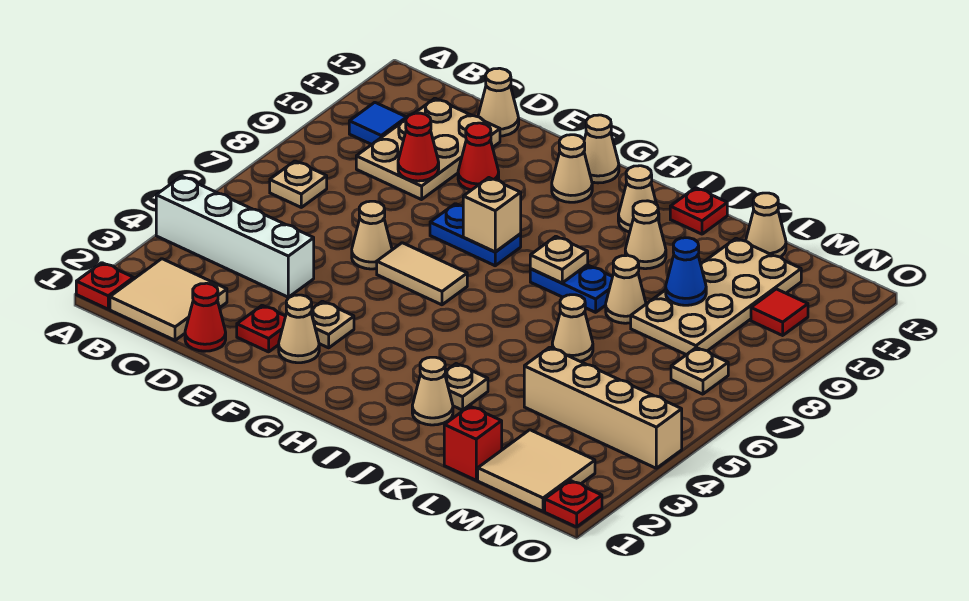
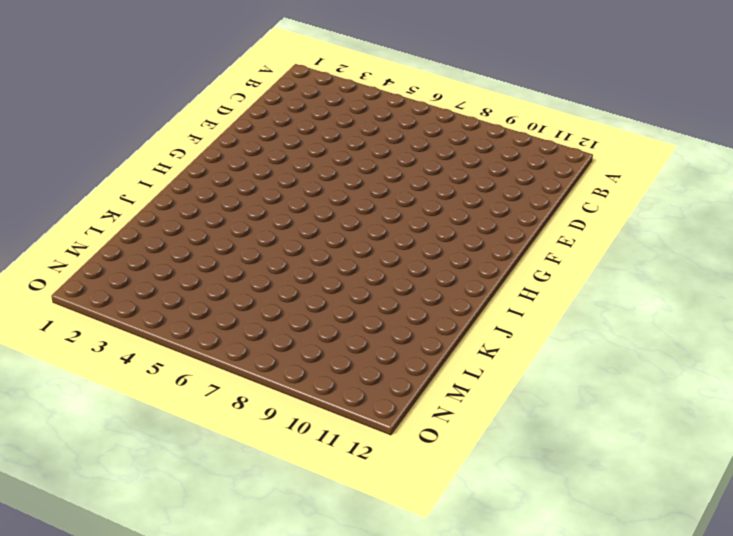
none -> red plate A1 level 1
none -> white brick A4:D4 level 1
none -> tan tile B1:C2 level 1
none -> tan plate B7 level 1

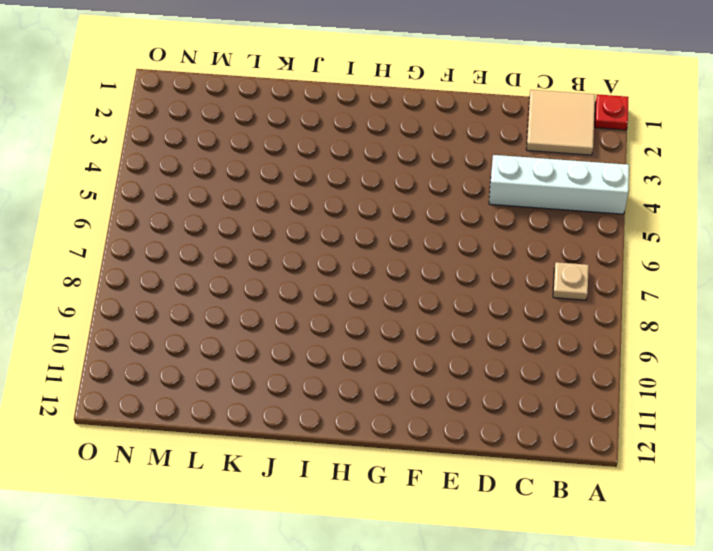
none -> blue tile B10 level 1
none -> tan plate C9:D11 level 1
none -> red cone D1 level 1
none -> tan cone D12 level 1

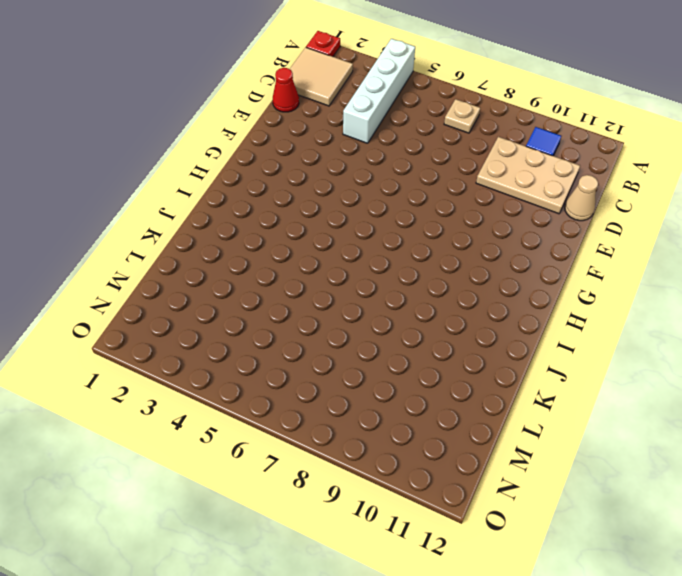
none -> red plate E2 level 1
none -> tan cone E6 level 1
none -> red cone E10 level 1
none -> tan cone F2 level 1

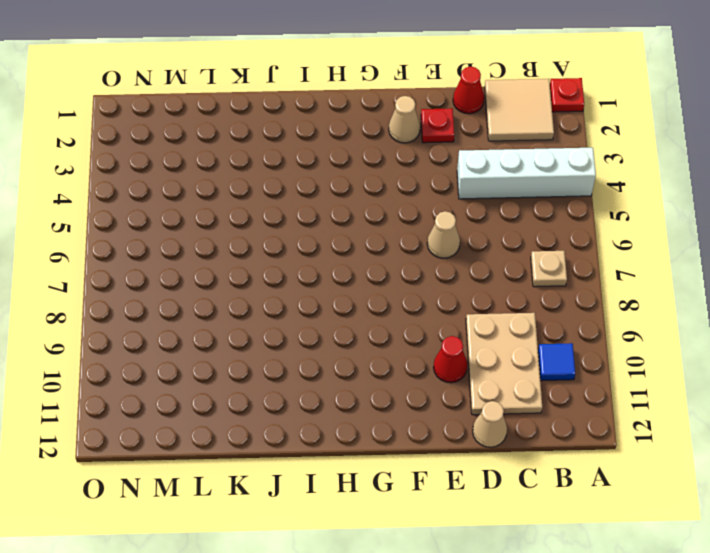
none -> tan plate F3 level 1
none -> tan tile F6:G6 level 1
none -> blue plate F8:G8 level 1
none -> tan cone G11 level 1

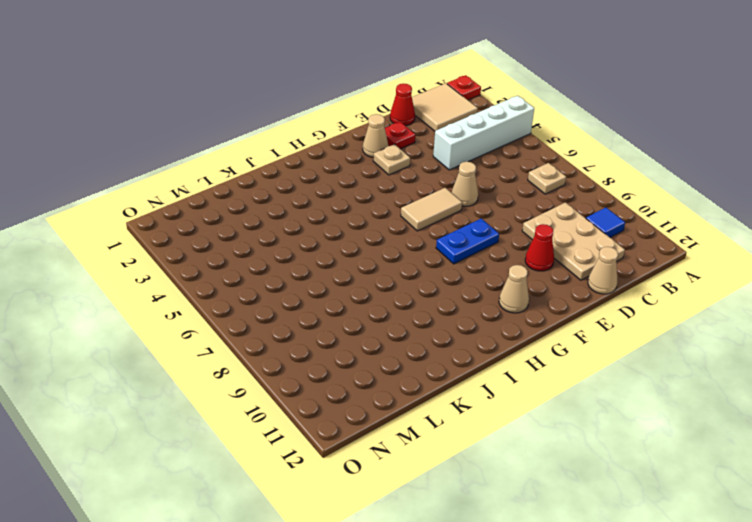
none -> tan cone G12 level 1
none -> blue plate I8:J8 level 1
none -> tan cone I11 level 1
none -> tan cone J2 level 1

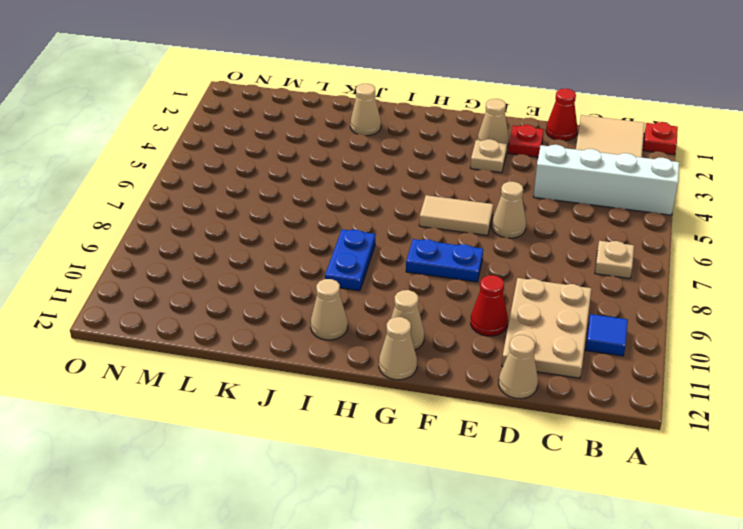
blue plate I8:I9 level 1 -> blue plate I8:J8 level 1
none -> tan plate J3 level 1
none -> tan cone J10 level 1
none -> red plate J12 level 1
none -> tan cone K6 level 1

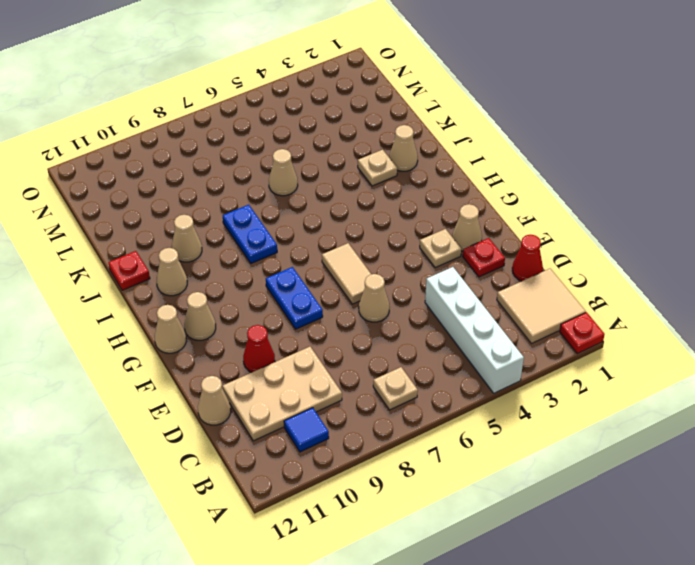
none -> tan cone K8 level 1
none -> red brick L1 level 1
none -> tan brick L4:O4 level 1
none -> tan plate L8:M11 level 1

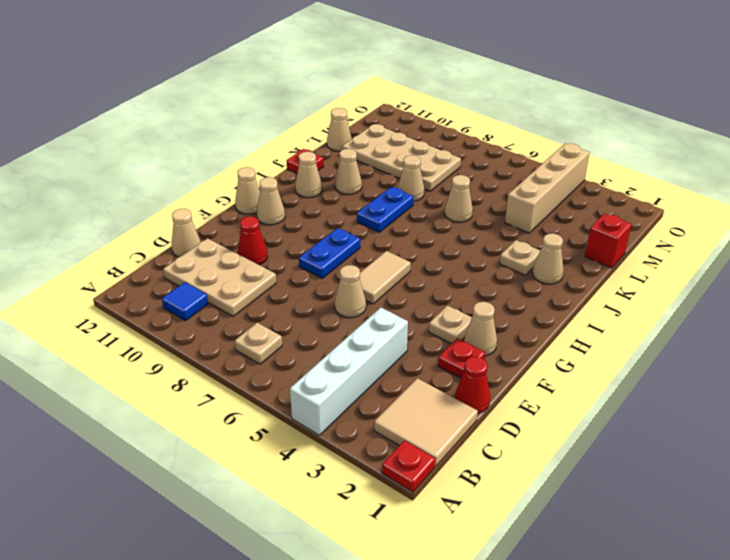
none -> tan tile M1:N2 level 1
none -> tan plate N7 level 1
none -> red tile N10 level 1
none -> red plate O1 level 1

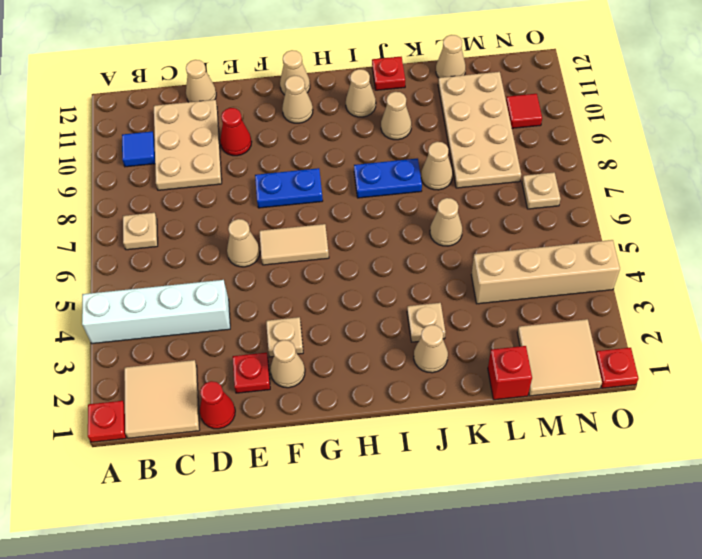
none -> red cone D9 level 2
none -> tan brick G8 level 2
none -> tan plate I8 level 2
none -> blue cone L9 level 2

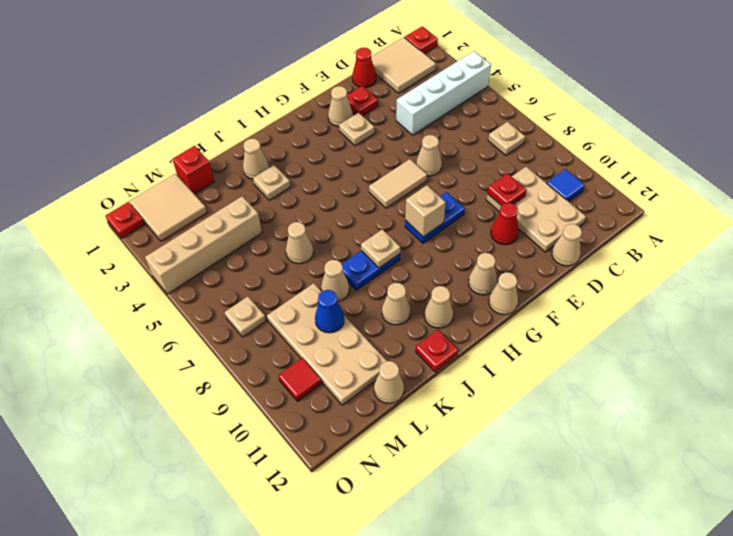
red plate D9 level 2 -> red cone D9 level 2

